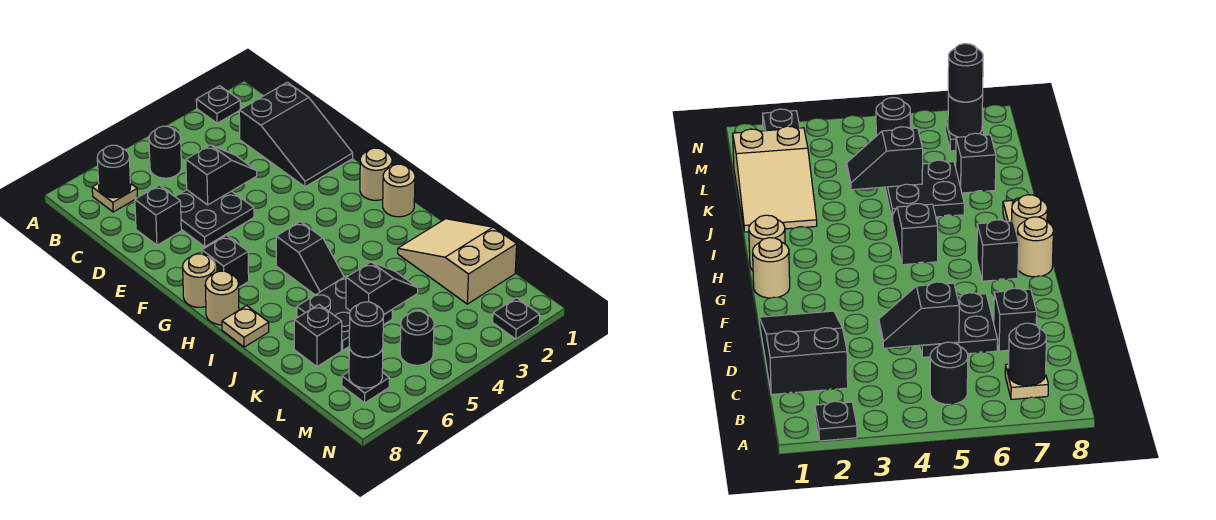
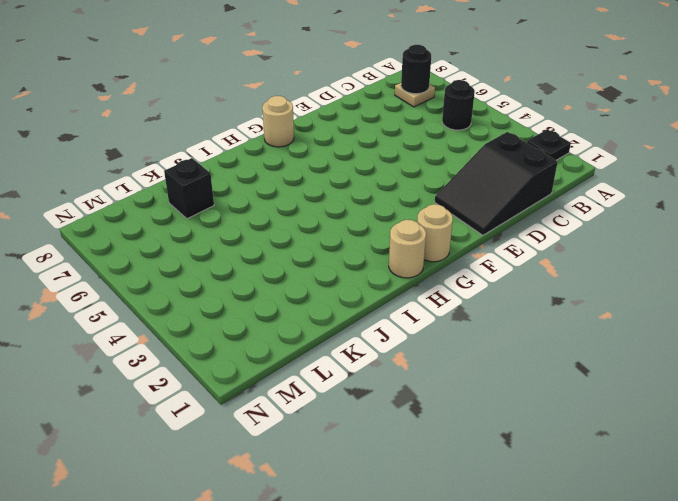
none -> black plate D5:E6 level 1
none -> black brick D7 level 1
none -> black brick G7 level 1

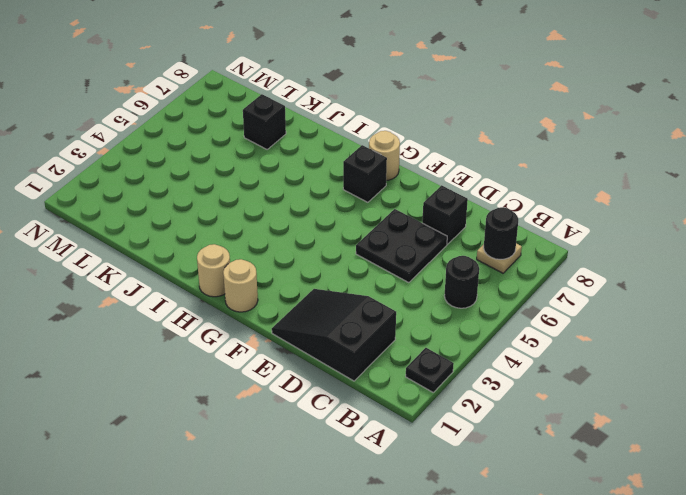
none -> black slope H5:I5 level 1 top H
none -> tan round brick H8 level 1
none -> tan plate I8 level 1

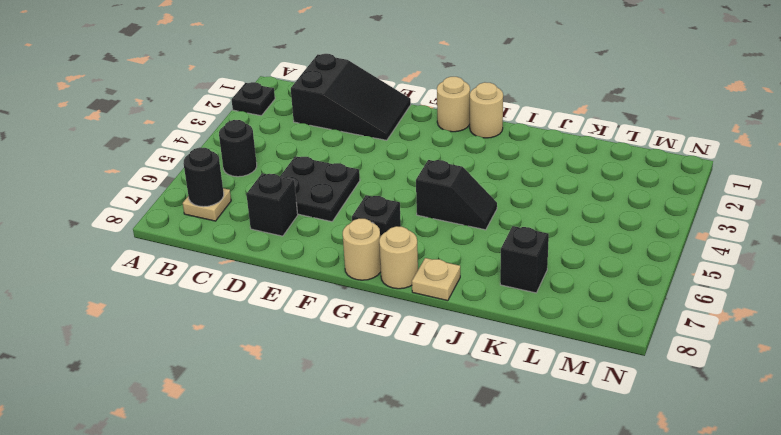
none -> tan slope J1:L2 level 1 top L
none -> black plate J5:K6 level 1
none -> black round brick M5 level 1

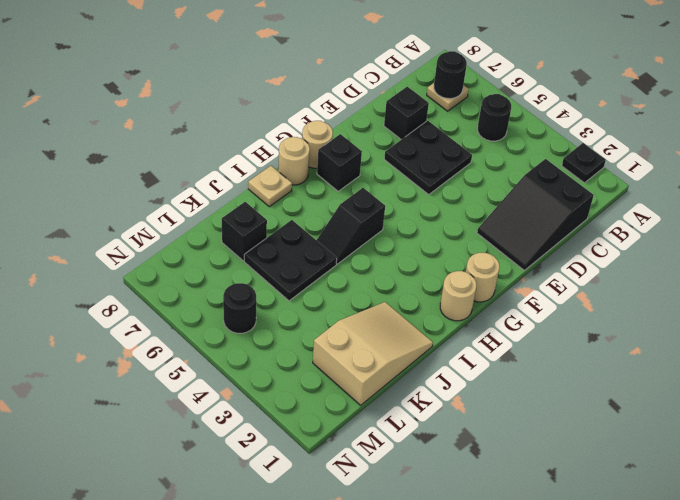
none -> black plate M7 level 1
none -> black plate N2 level 1
none -> black slope D4:D5 level 2 top 5

